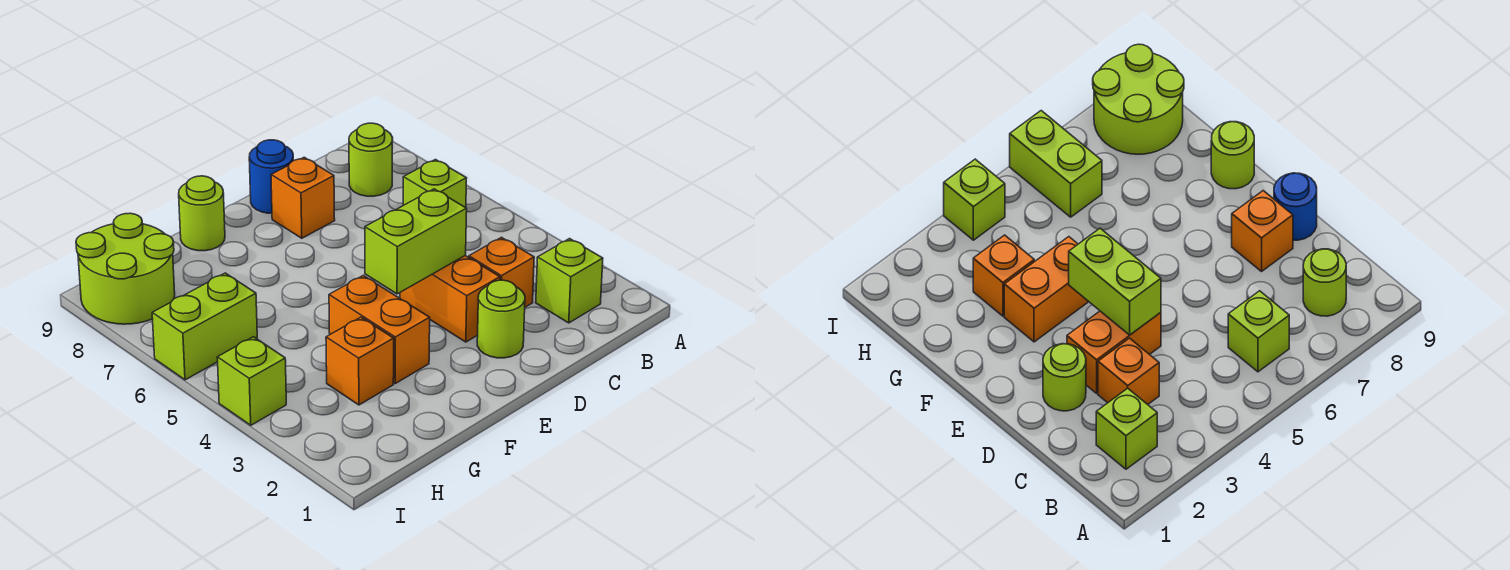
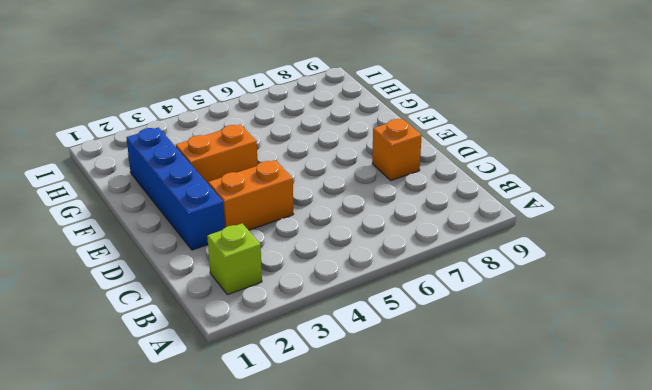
blue brick D2:G2 level 1 -> lime round brick D2 level 1
none -> lime brick B6 level 1
none -> lime round brick B8 level 1
none -> orange brick C3 level 1

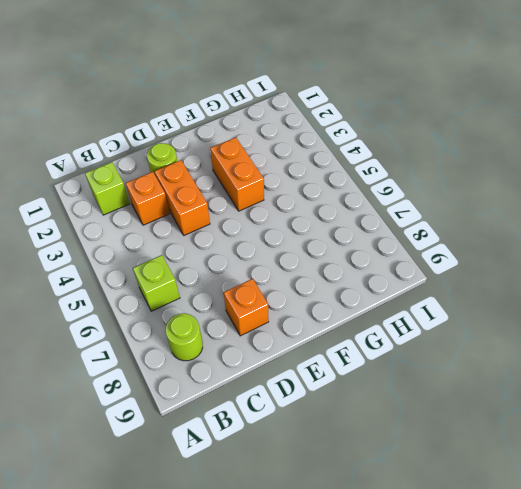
none -> blue round brick D9 level 1
none -> lime round brick F9 level 1
none -> orange brick G3 level 1

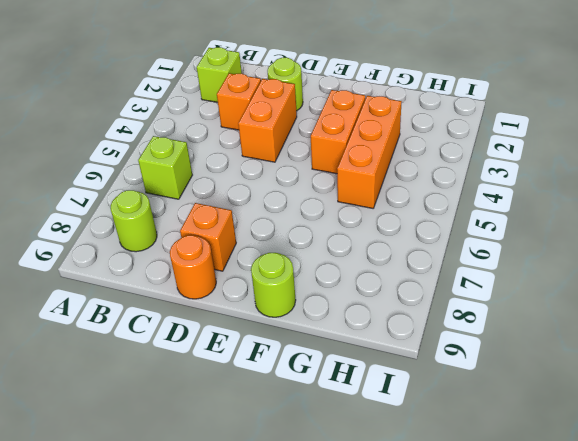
orange round brick D9 level 1 -> blue round brick D9 level 1
orange brick G3:G5 level 1 -> orange brick G3 level 1
none -> lime brick H6:I6 level 1
none -> lime round brick H8:I9 level 1
none -> lime brick I4 level 1

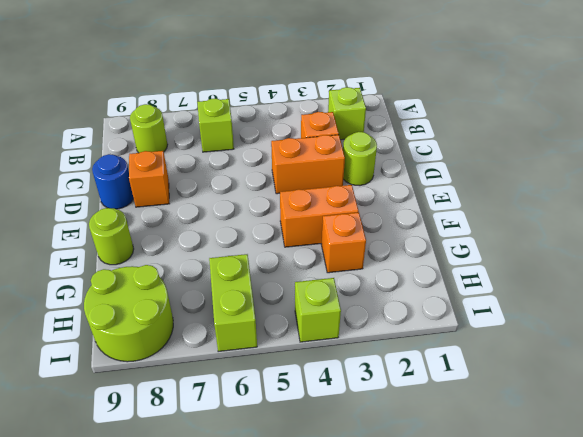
none -> lime brick D4:E4 level 2

